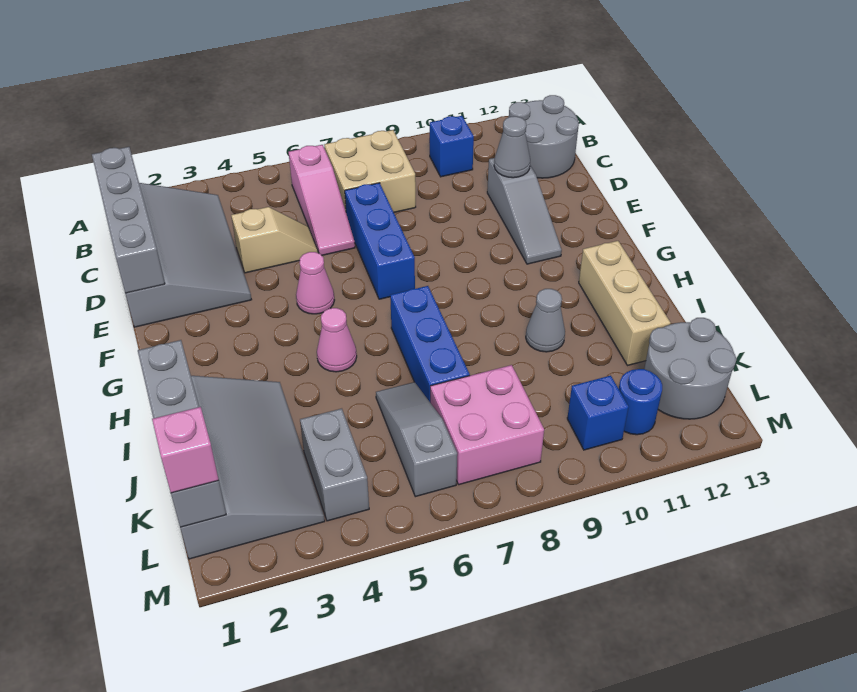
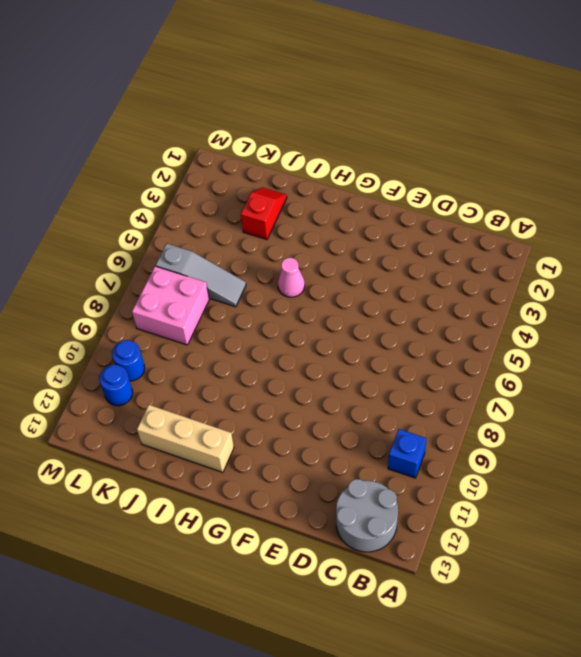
red slope J2:J3 level 1 top 3 -> grey slope I1:L3 level 1 top 1
blue round brick L10 level 1 -> blue brick L10 level 1
none -> grey slope B1:E3 level 1 top 1
none -> pink slope B6:D6 level 1 top B
none -> tan brick B7:C8 level 1

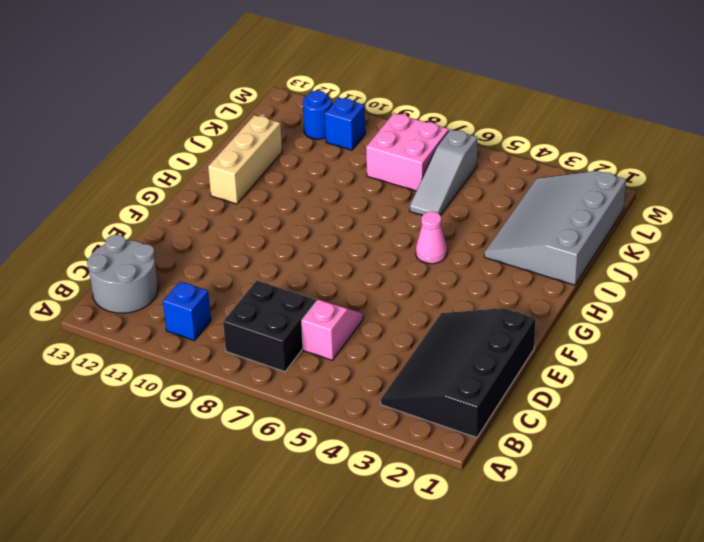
black slope B1:E3 level 1 top 1 -> grey slope B1:E3 level 1 top 1
black brick B7:C8 level 1 -> tan brick B7:C8 level 1
pink slope C6:D6 level 1 top C -> pink slope B6:D6 level 1 top B
none -> tan slope D4:D5 level 1 top 4
none -> blue brick D7:F7 level 1
none -> grey slope D11:F11 level 1 top D

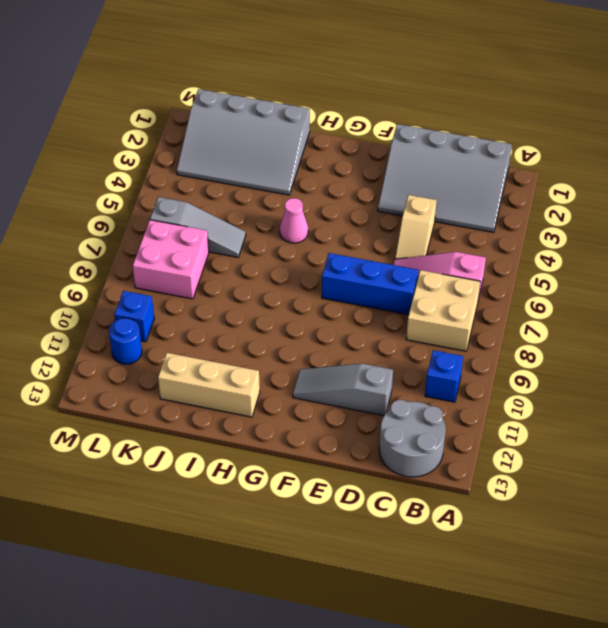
none -> pink cone F5 level 1
none -> blue brick H7:J7 level 1
none -> grey cone I10 level 1

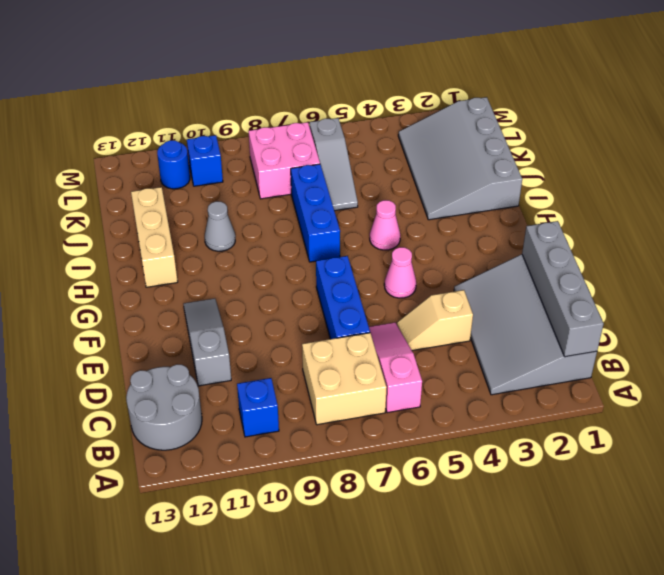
none -> grey brick K4:L4 level 1
none -> grey round brick K12:L13 level 1
none -> grey cone D11 level 2

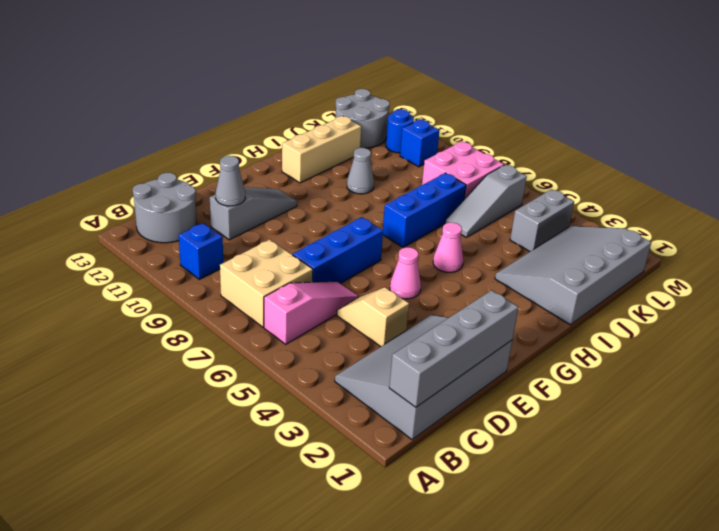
none -> grey brick I1:L1 level 2
none -> pink brick L1 level 3

